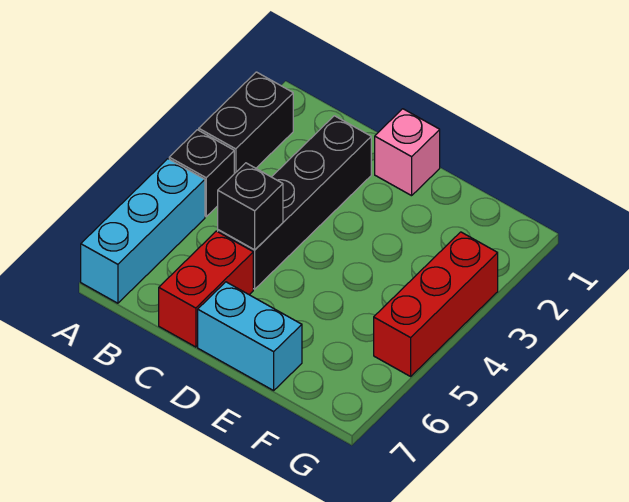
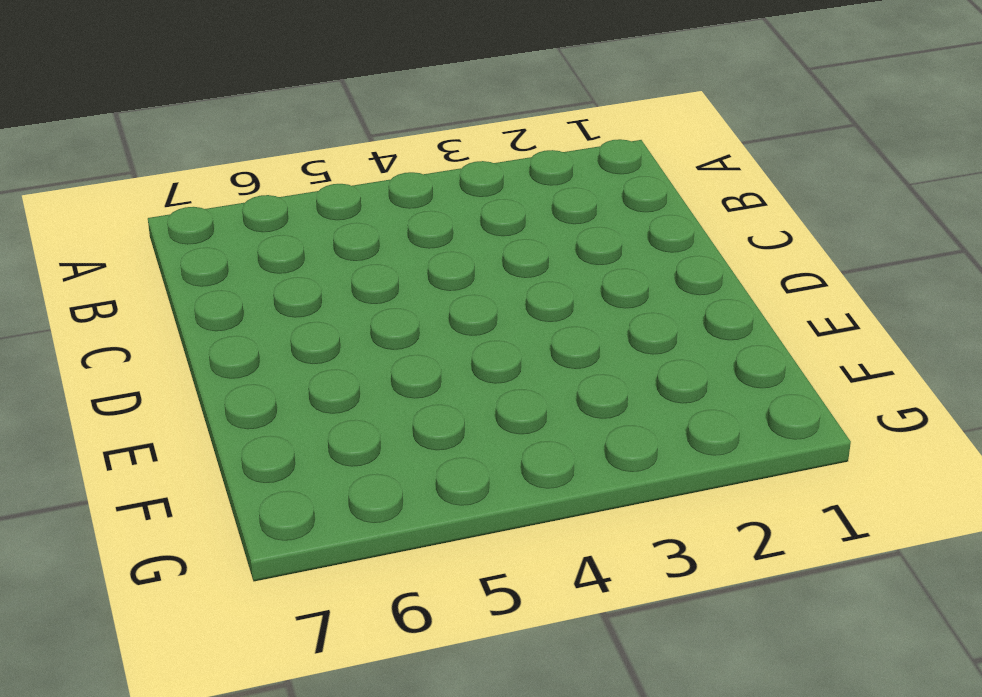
none -> black brick A2:A3 level 1
none -> black brick A4 level 1

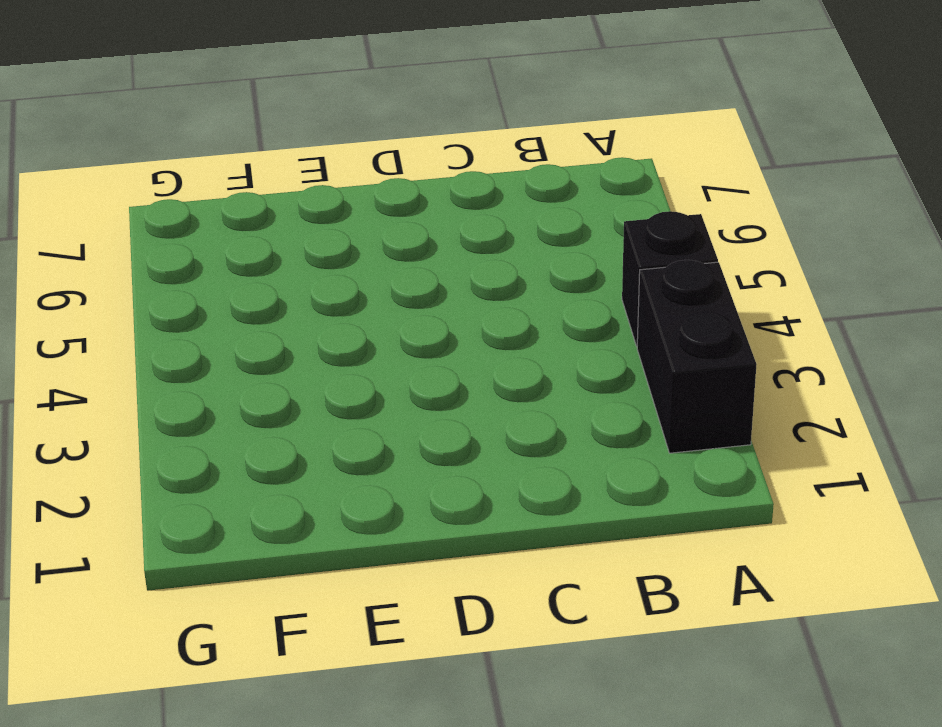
none -> cyan brick A5:A7 level 1
none -> black brick C2:C5 level 1

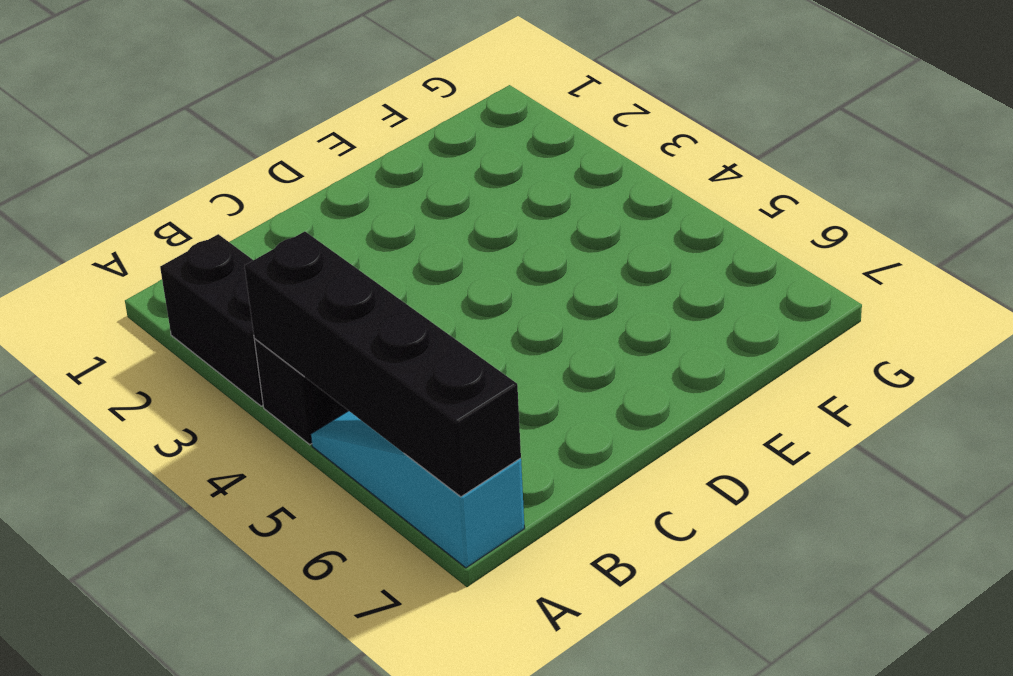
black brick A4:A7 level 2 -> black brick C2:C5 level 1
cyan slope A5:A7 level 1 top 7 -> cyan brick A5:A7 level 1
none -> red brick C6:C7 level 1
none -> pink brick D1 level 1

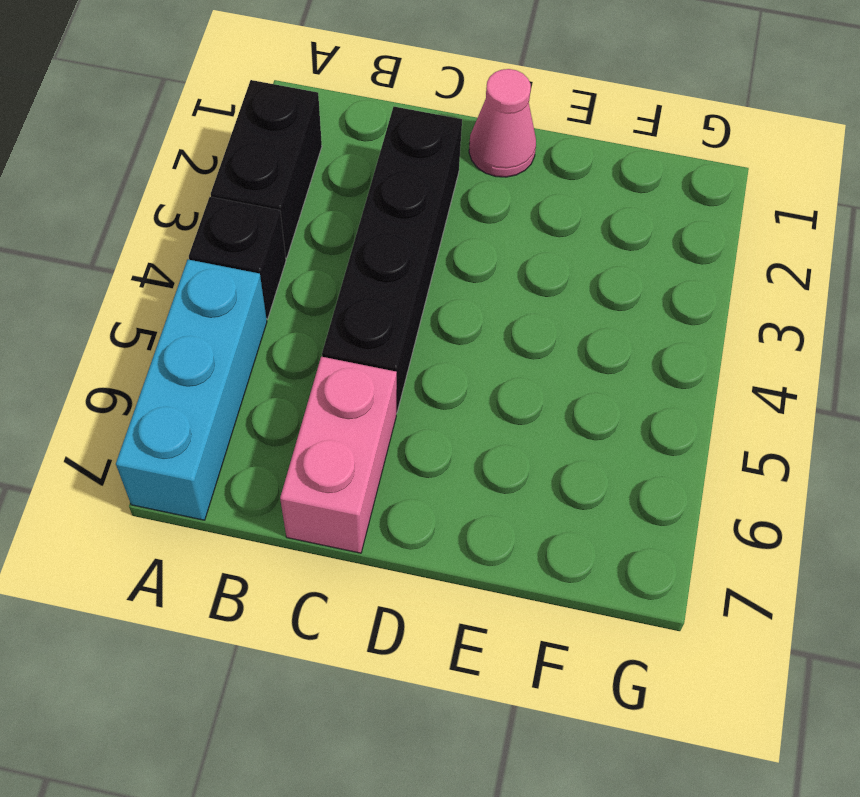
pink brick C6:C7 level 1 -> red brick C6:C7 level 1
pink cone D1 level 1 -> pink brick D1 level 1
none -> cyan brick D7:E7 level 1
none -> red brick G3:G5 level 1

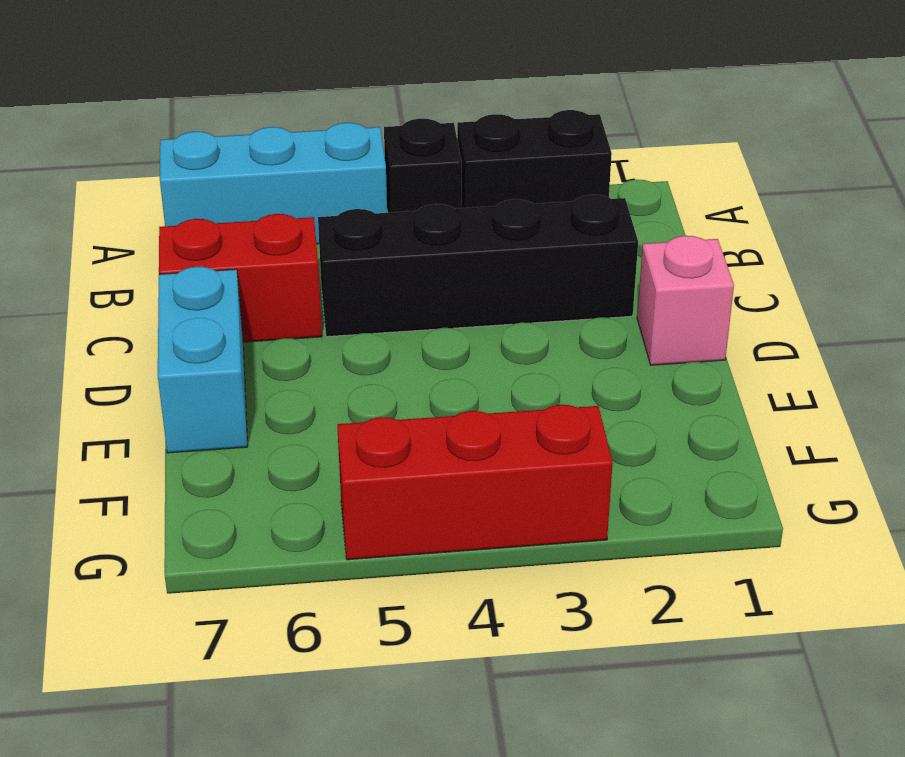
none -> black brick C5 level 2

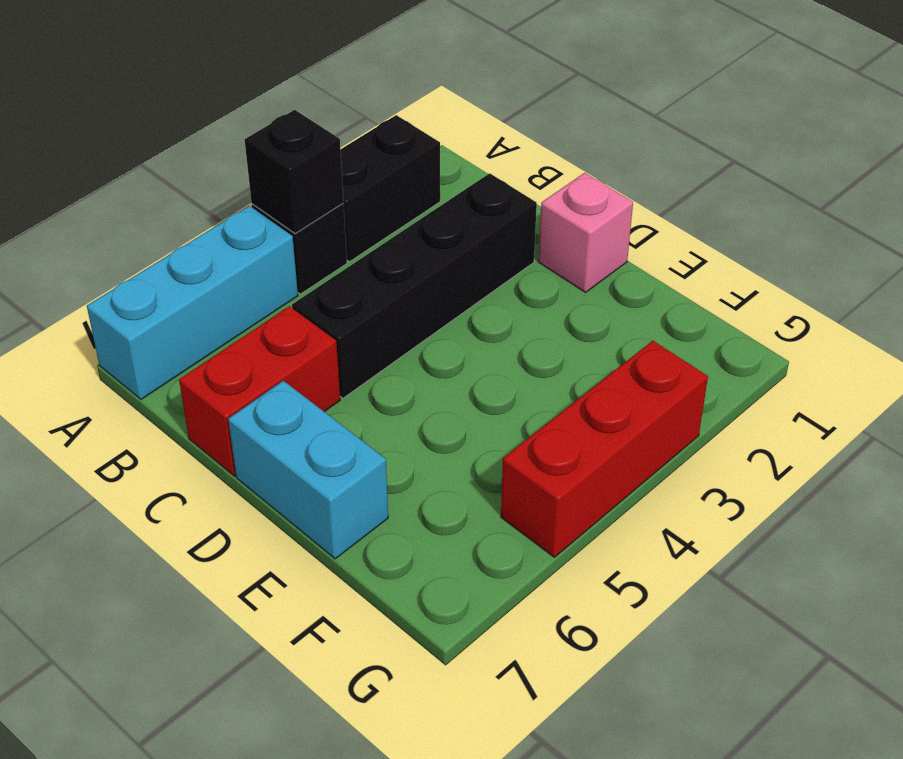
black brick A4 level 2 -> black brick C5 level 2

